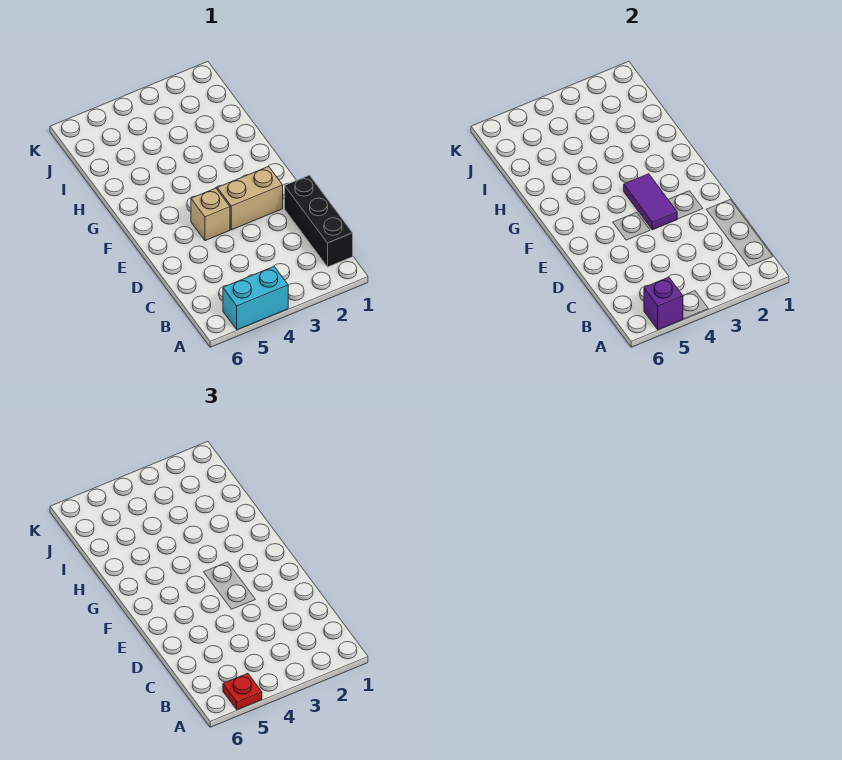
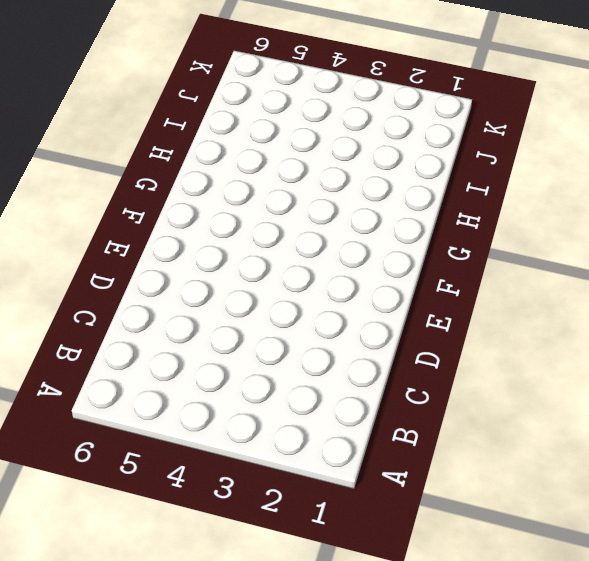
none -> cyan brick A4:A5 level 1
none -> black brick B1:D1 level 1

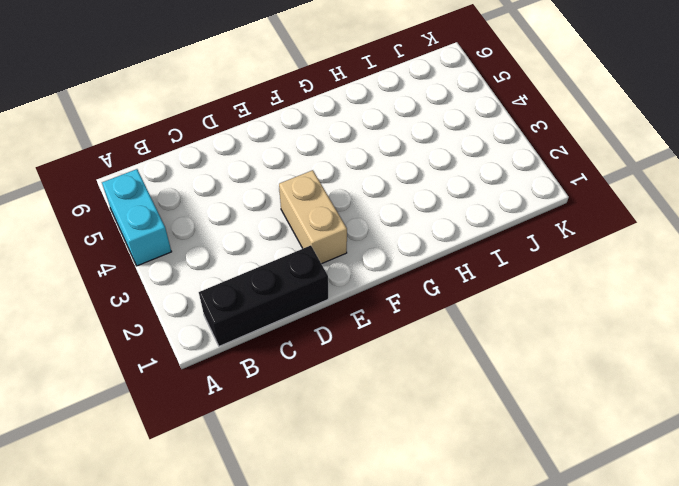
none -> tan brick E4 level 1
none -> purple brick A5 level 2

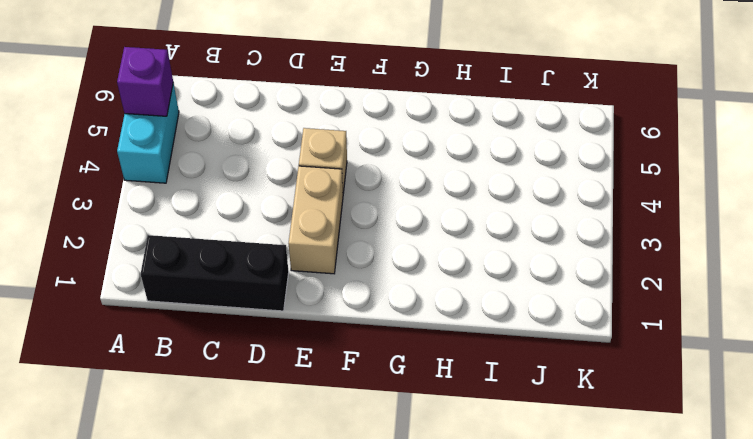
none -> purple tile E3:F3 level 2
none -> red plate A5 level 3

